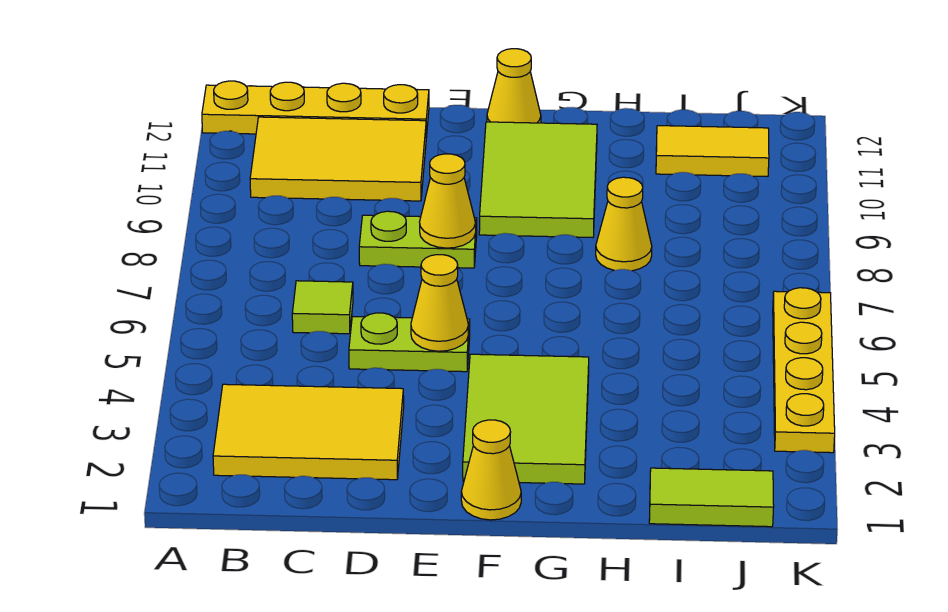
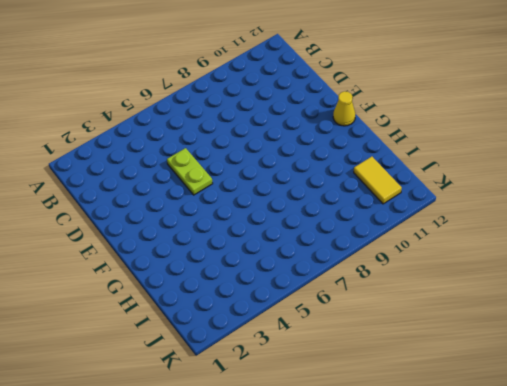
none -> yellow plate A12:D12 level 1
none -> yellow tile B2:D3 level 1
none -> yellow tile B10:D11 level 1

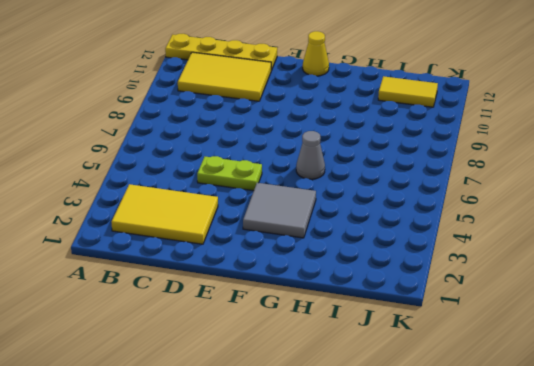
grey tile F3:G4 level 1 -> lime tile F2:G4 level 1
grey cone G6 level 1 -> none
none -> lime tile C6 level 1
none -> lime plate D8:E8 level 1
none -> yellow cone F1 level 1

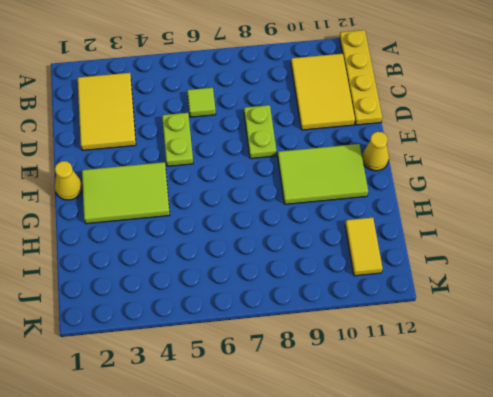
none -> yellow cone H8 level 1
none -> lime tile I1:J1 level 1
none -> yellow plate K3:K6 level 1

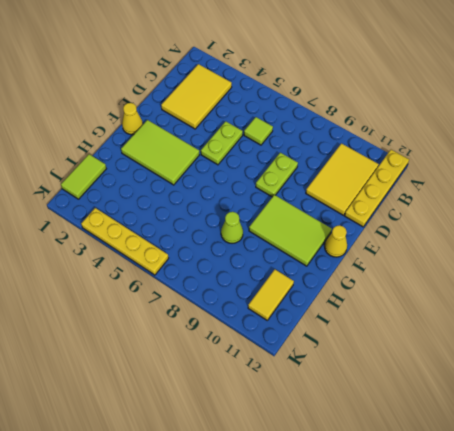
lime cone H8 level 1 -> yellow cone H8 level 1
none -> yellow cone E5 level 2
none -> yellow cone E8 level 2

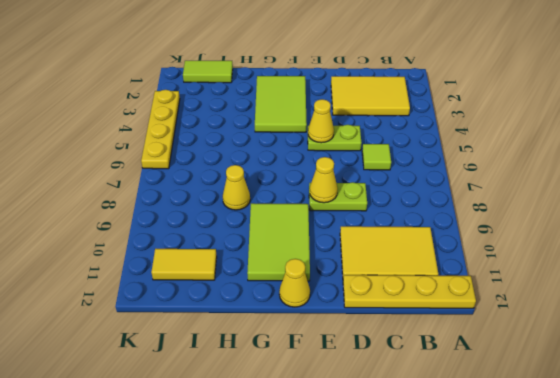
none -> yellow cone F1 level 1

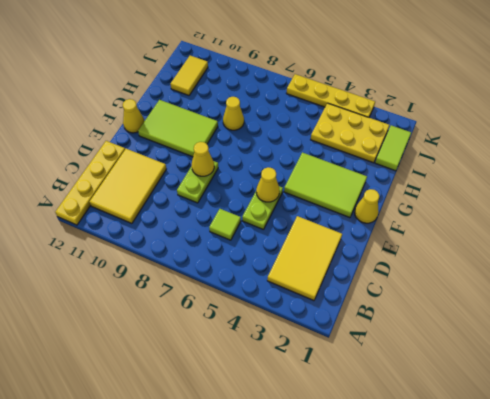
yellow plate I2:J4 level 1 -> none

